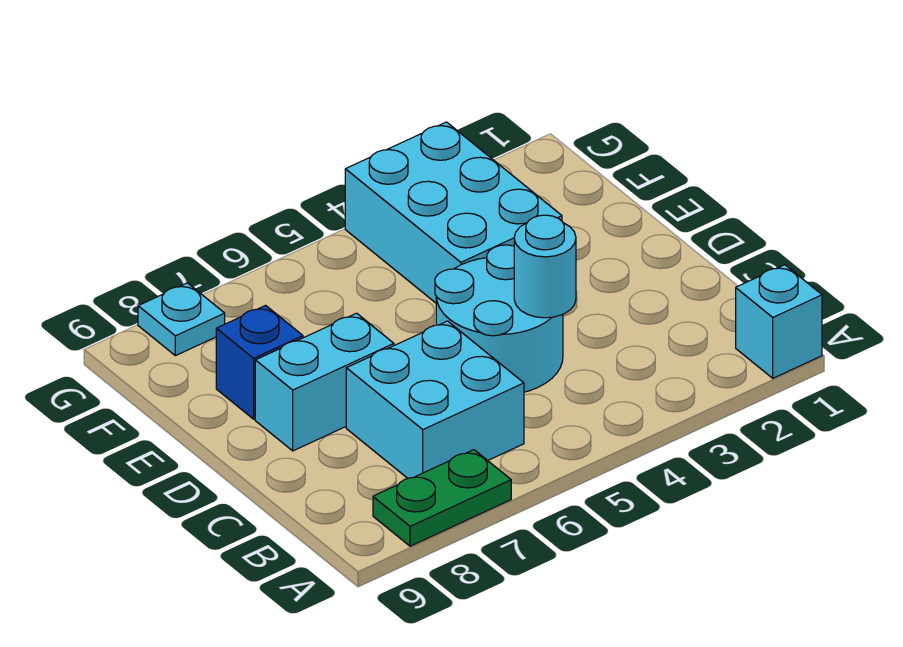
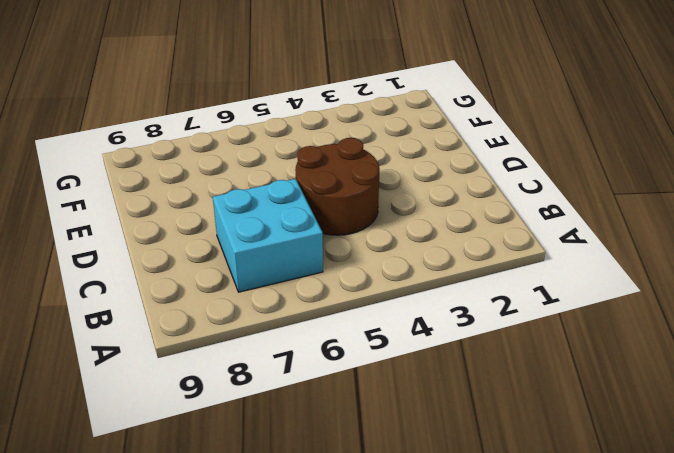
brown round brick C4:D5 level 1 -> cyan round brick C4:D5 level 1
none -> cyan brick A1 level 1
none -> green plate A7:A8 level 1

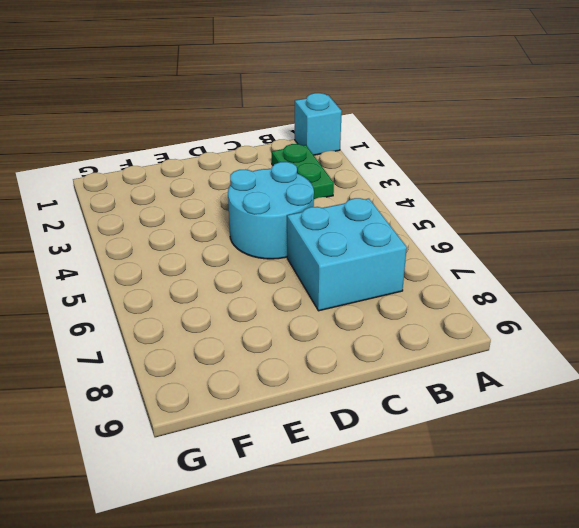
green plate B2:B3 level 1 -> green plate A7:A8 level 1
none -> cyan brick D7:D8 level 1
none -> cyan brick E3:G4 level 1

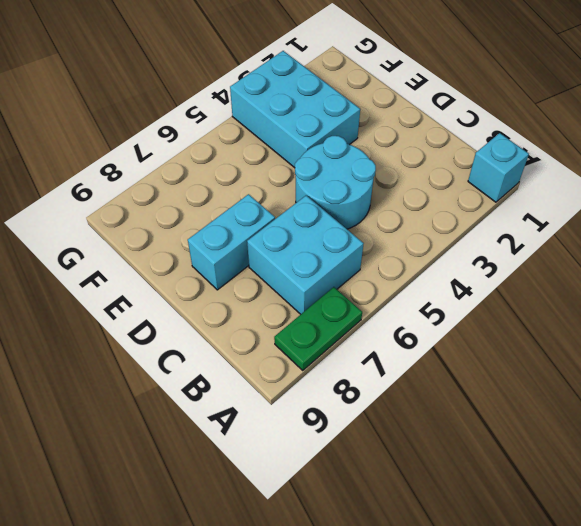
none -> blue brick E8 level 1
none -> cyan plate G8 level 1

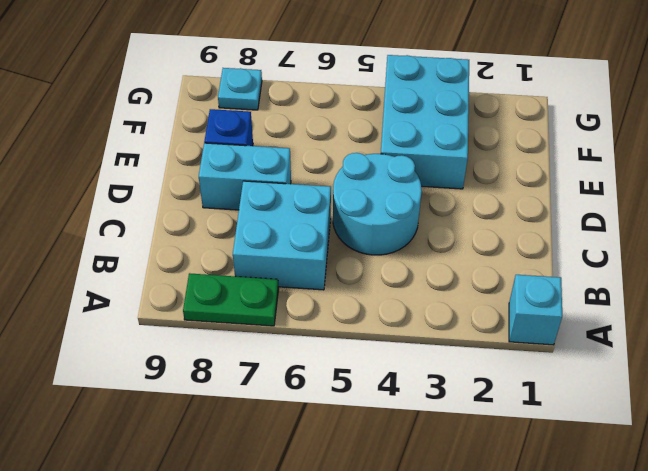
none -> cyan round brick C4 level 2

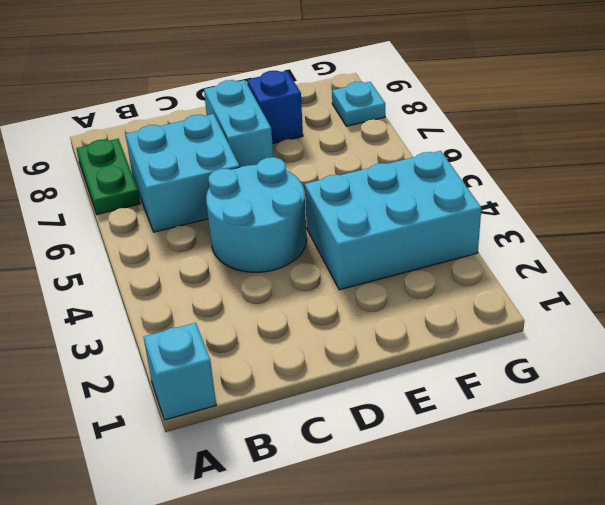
none -> cyan round brick C4 level 2

